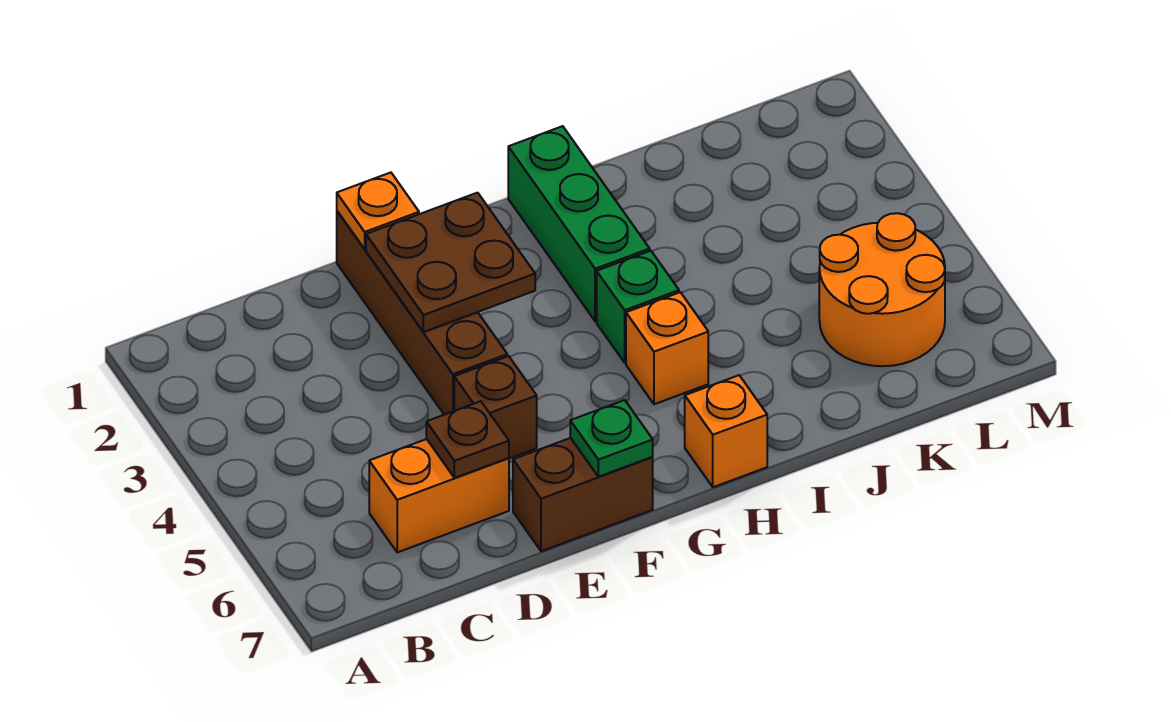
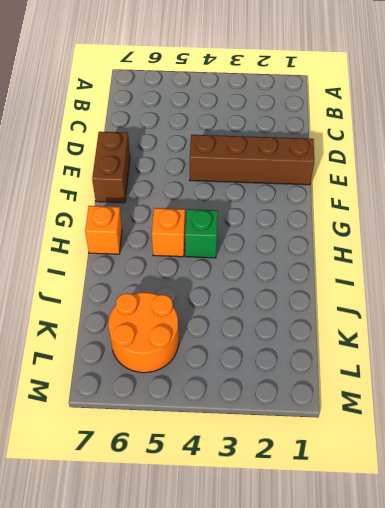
none -> orange brick C6:D6 level 1
none -> brown brick E5 level 1
none -> green brick H1:H3 level 1

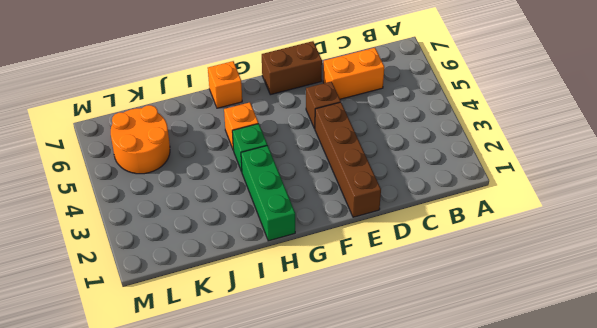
none -> brown plate D6 level 2
none -> orange plate E1 level 2
none -> brown plate E2:F3 level 2

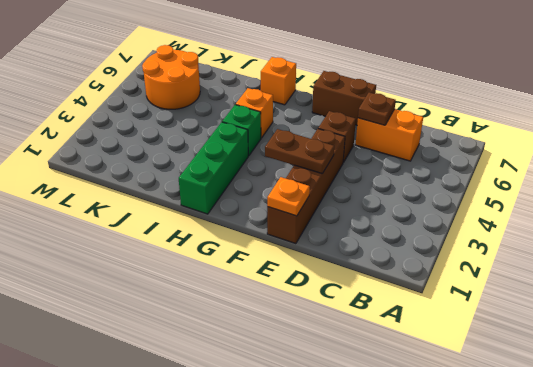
brown plate E3:F3 level 2 -> brown plate E2:F3 level 2
none -> green plate F7 level 2

